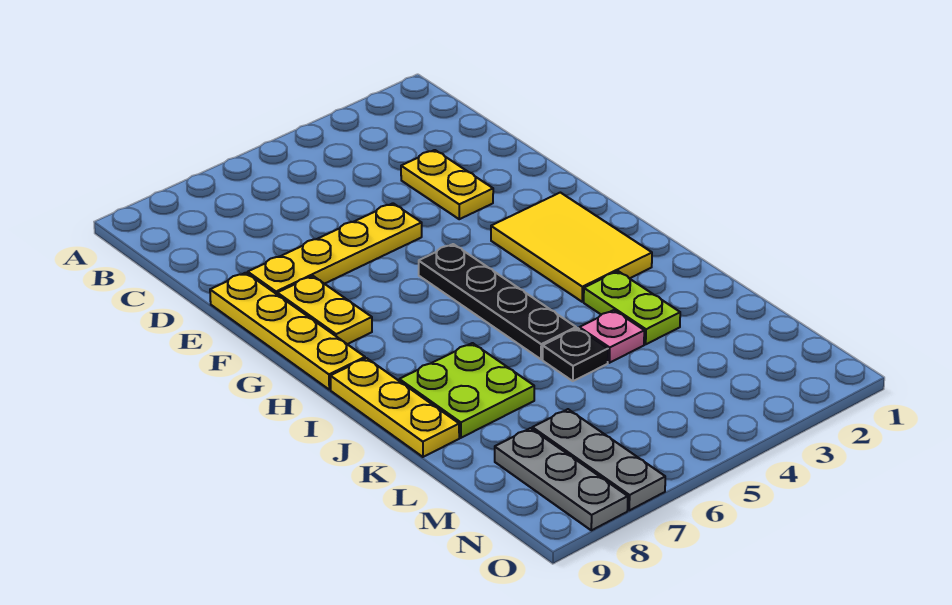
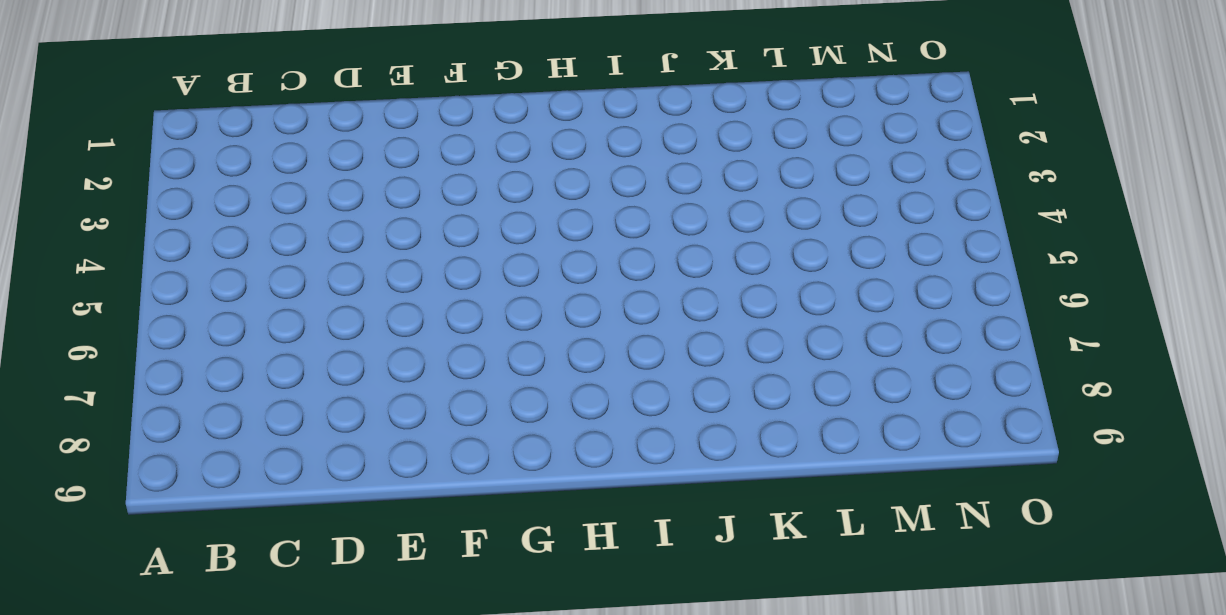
none -> yellow plate D3:E3 level 1
none -> yellow plate E5:E8 level 1
none -> yellow plate E9:H9 level 1

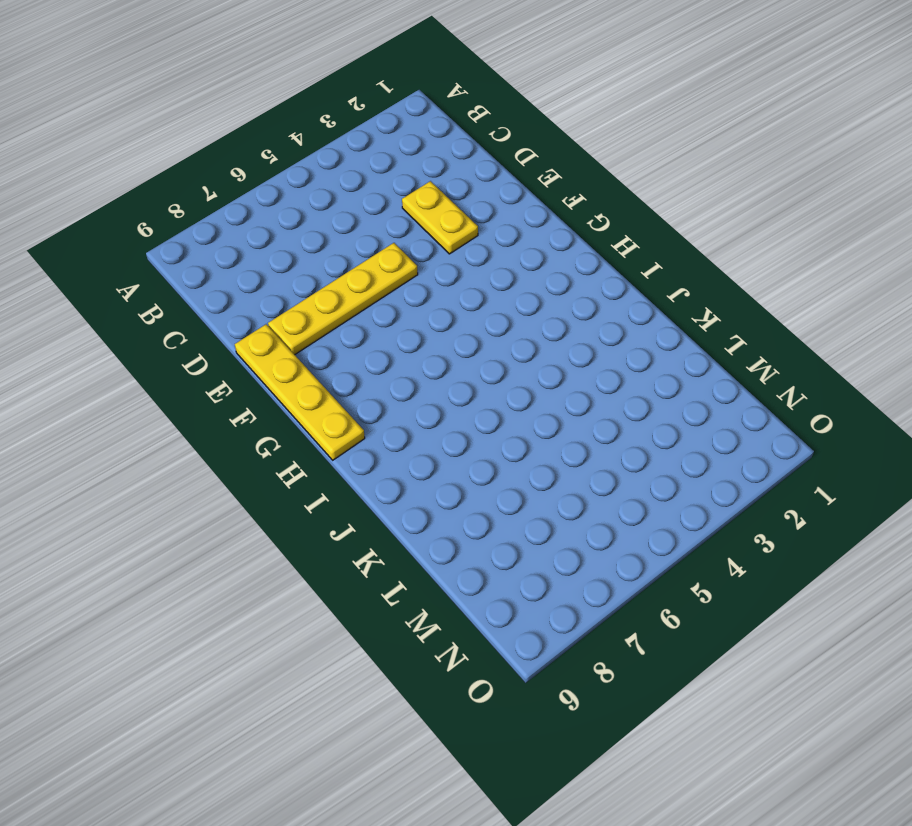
none -> yellow plate F8:G8 level 1
none -> yellow tile G2:I3 level 1
none -> black plate G5:J5 level 1

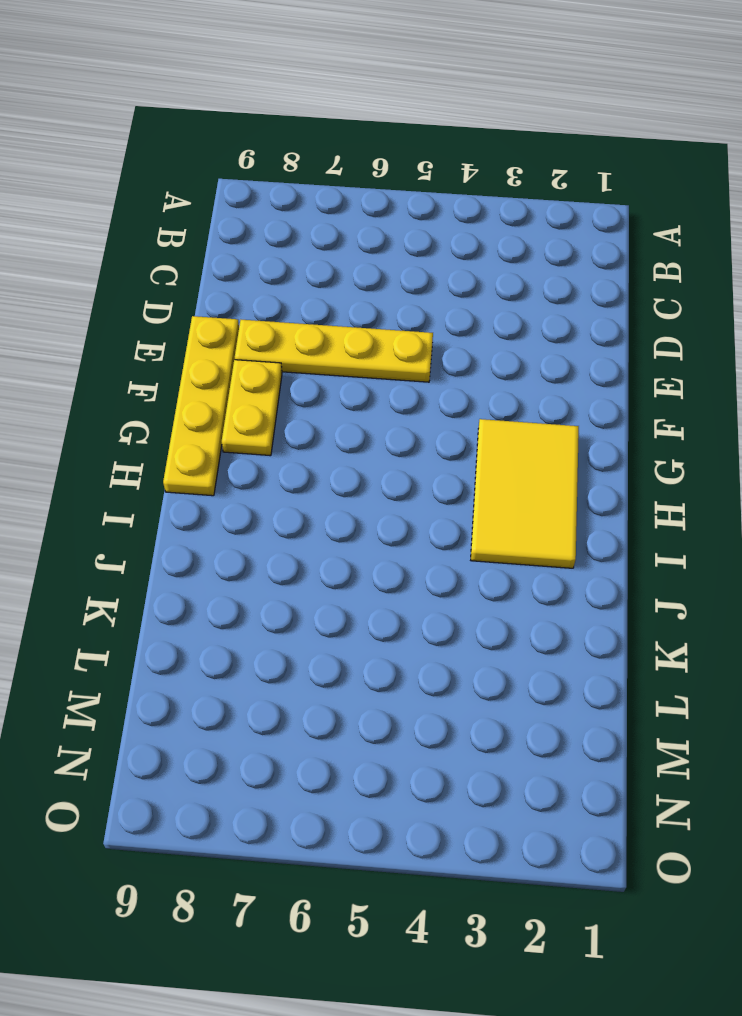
none -> yellow plate D3:E3 level 1
none -> black plate G5:J5 level 1
none -> yellow plate I9:K9 level 1

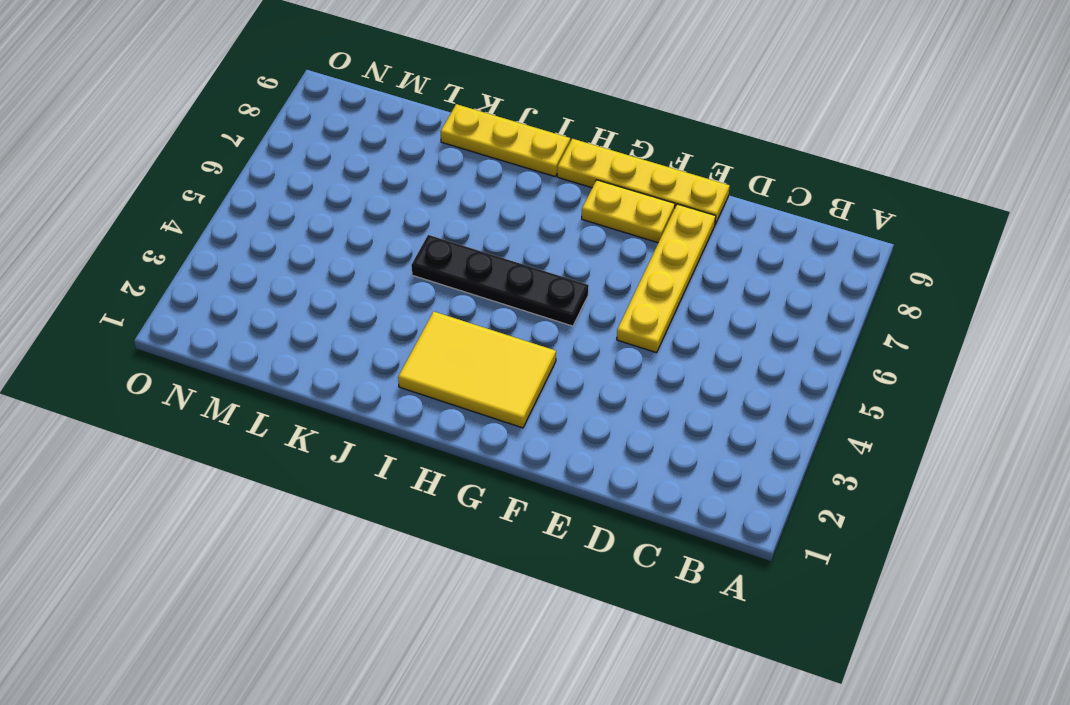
none -> yellow plate D3:E3 level 1
none -> lime plate J3:K3 level 1
none -> lime plate J7:K8 level 1

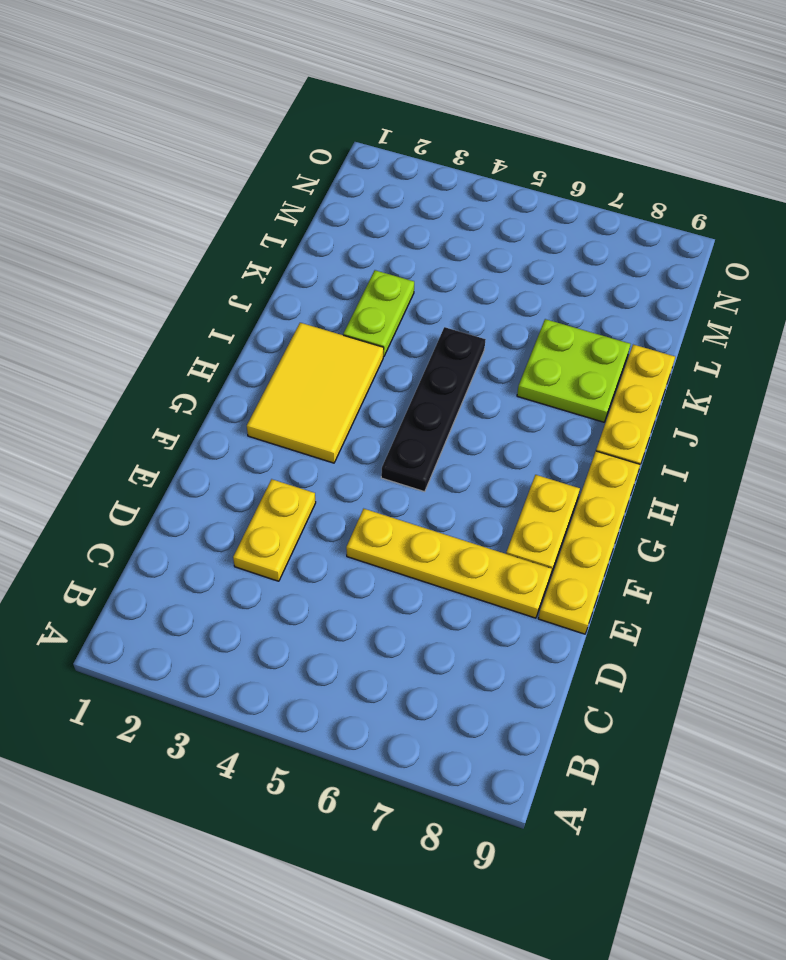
none -> pink plate K4 level 1
none -> black plate K5 level 1
none -> grey plate M7:O7 level 1

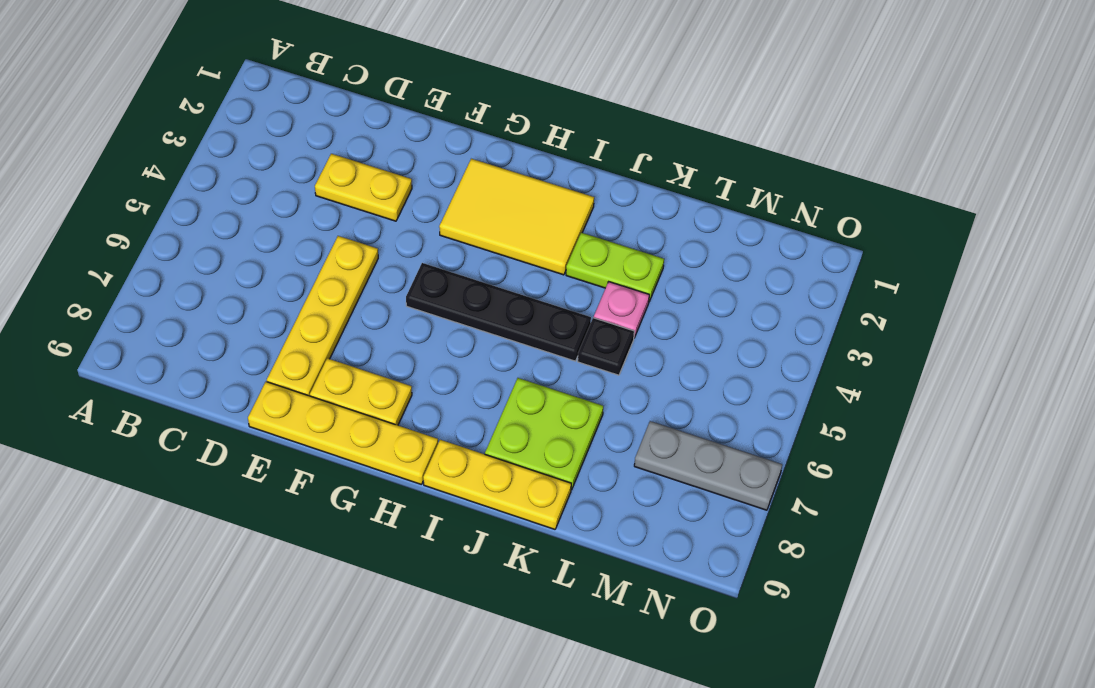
none -> grey plate M8:O8 level 1

